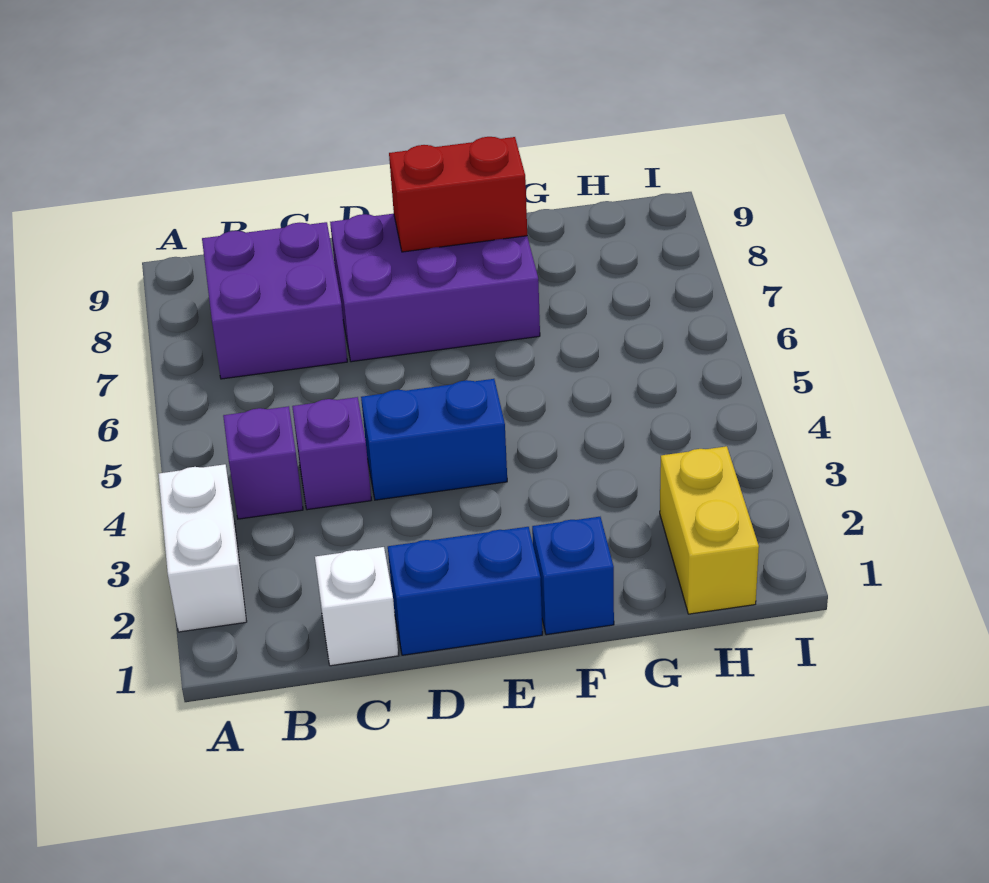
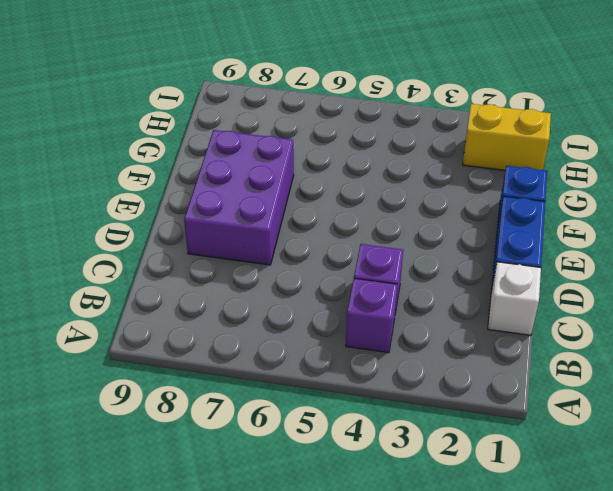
none -> white brick A2:A3 level 1
none -> purple brick B7:C8 level 1

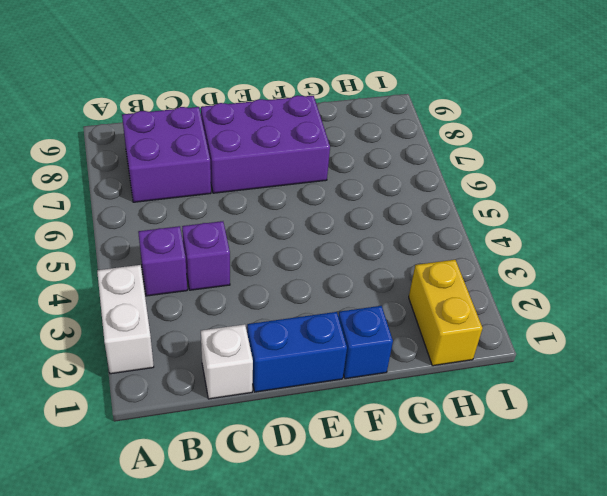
none -> blue brick D4:E4 level 1
none -> red brick E8:F8 level 2

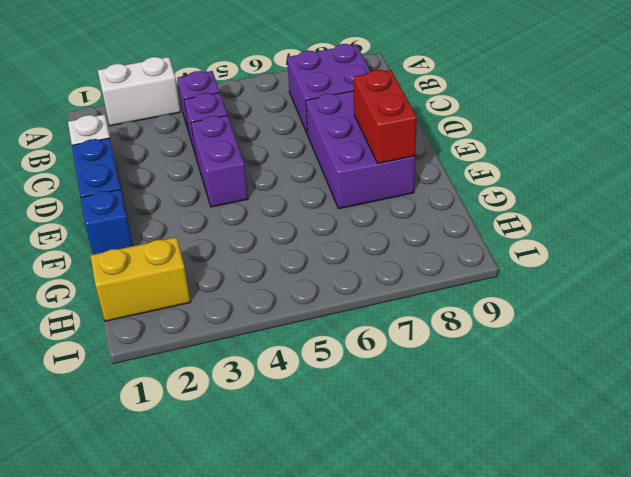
purple brick D4:E4 level 1 -> blue brick D4:E4 level 1

